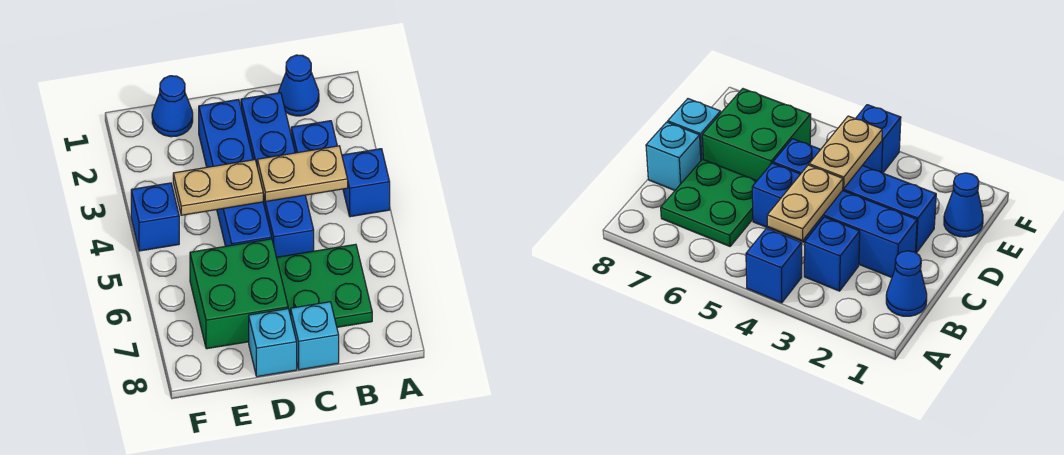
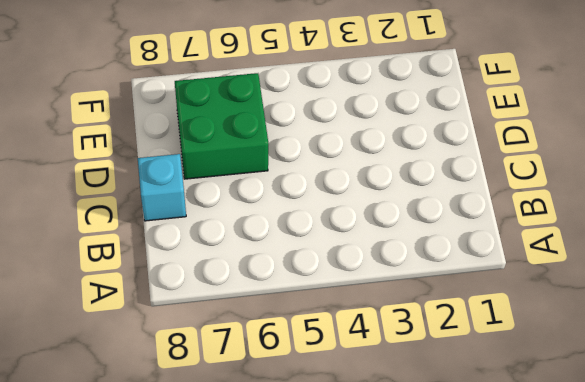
none -> blue brick A4 level 1
none -> blue cone B1 level 1
none -> blue brick B3 level 1

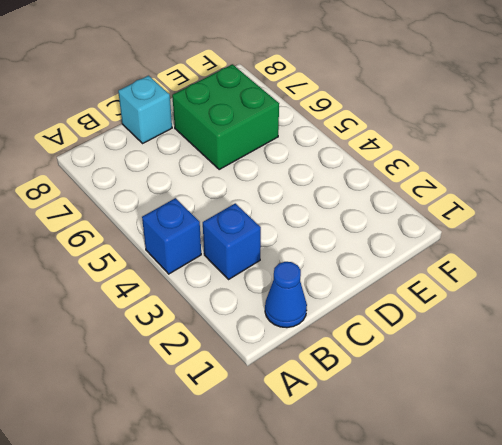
none -> green plate B6:C7 level 1
none -> blue brick C2:C5 level 1
none -> blue brick D2:D5 level 1

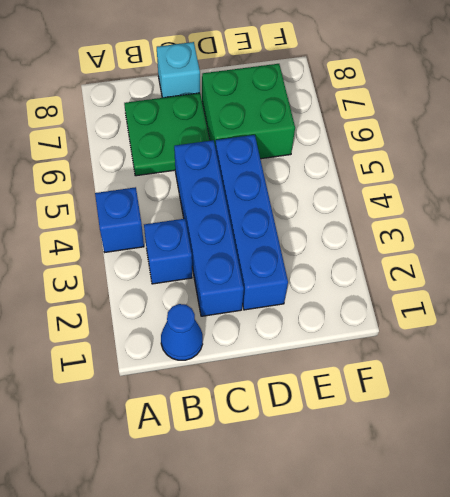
none -> cyan brick D8 level 1
none -> blue cone E1 level 1
none -> blue brick F4 level 1

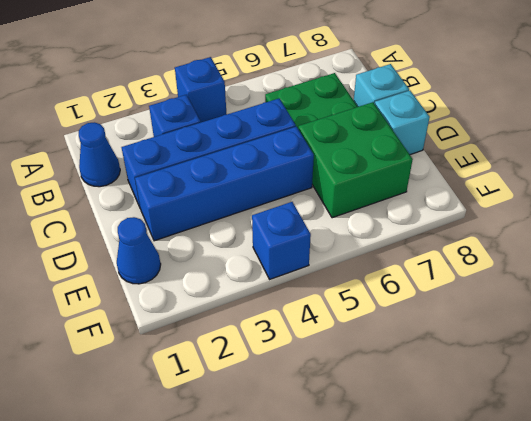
none -> tan plate B4:C4 level 2
none -> tan plate D4:E4 level 2

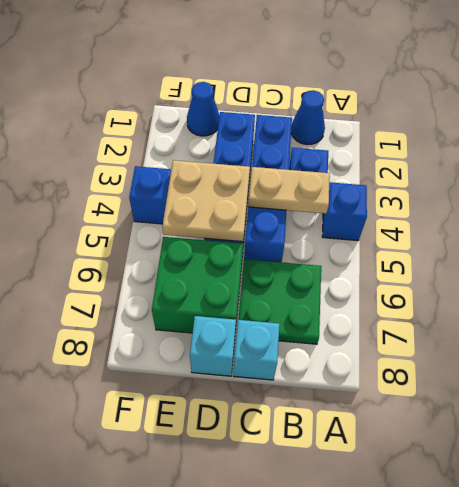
tan plate D4:E5 level 2 -> tan plate D4:E4 level 2

